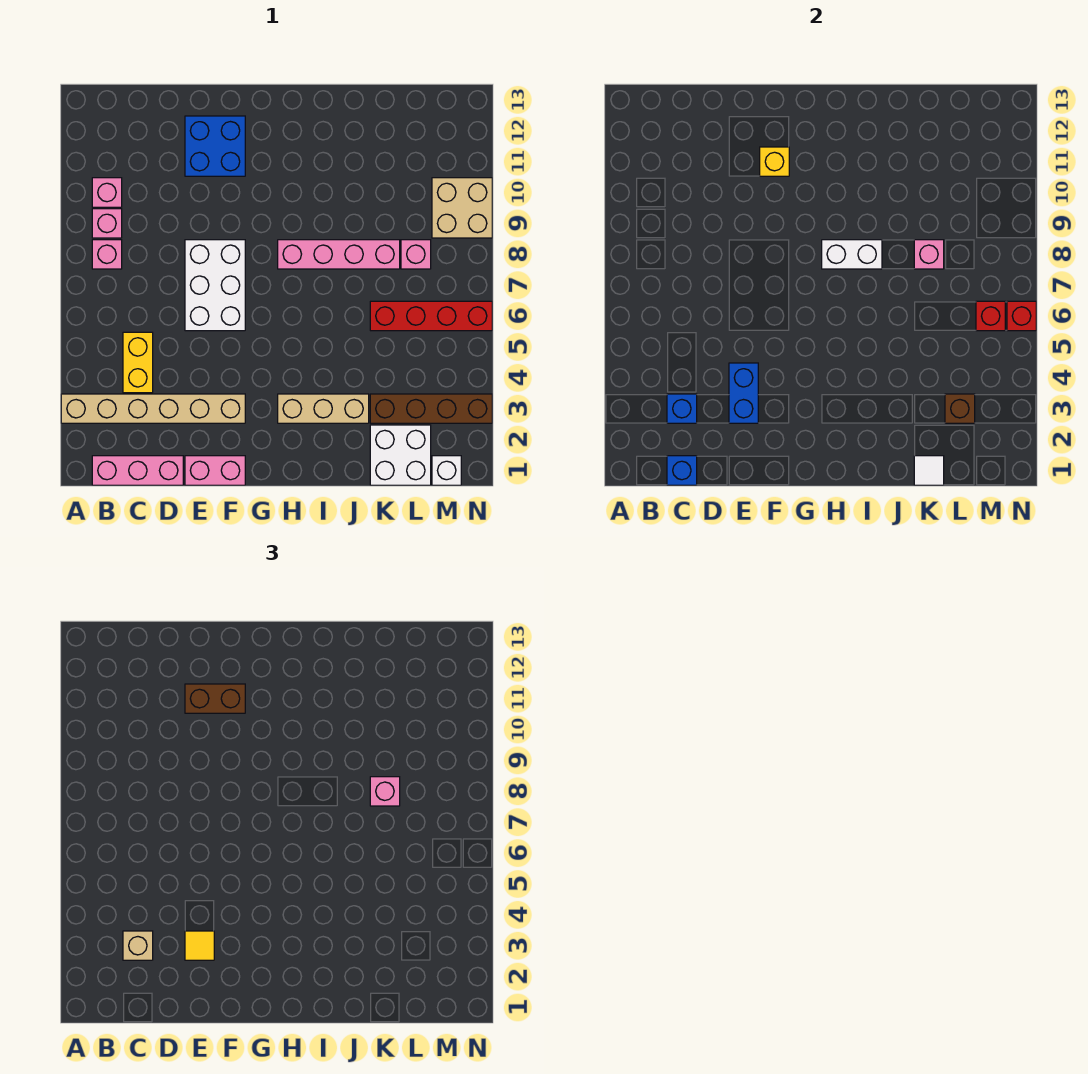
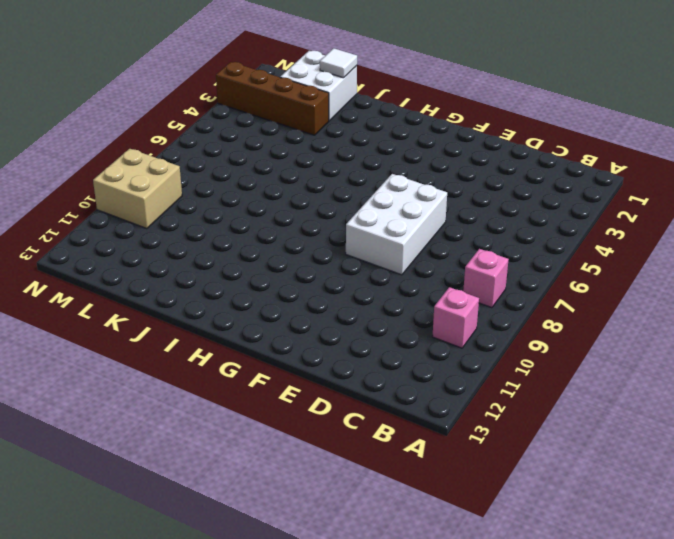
none -> tan brick A3:F3 level 1
none -> pink brick B1:D1 level 1
none -> pink brick B9 level 1
none -> yellow brick C4:C5 level 1

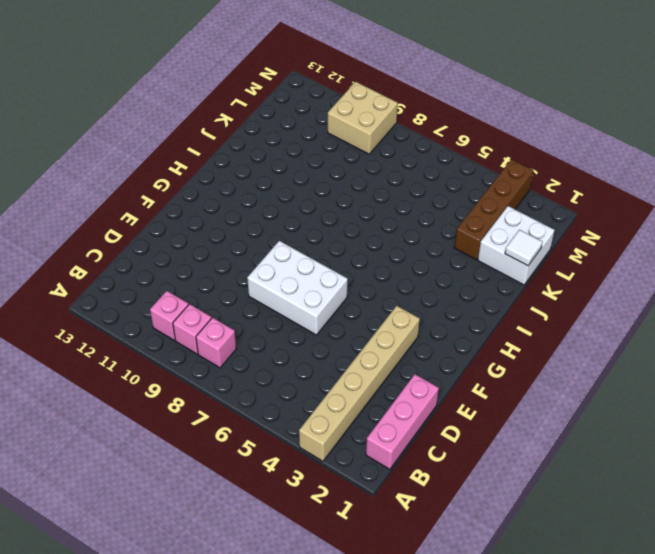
none -> yellow brick C4:C5 level 1
none -> pink brick E1:F1 level 1
none -> blue brick E11:F12 level 1
none -> tan brick H3:J3 level 1

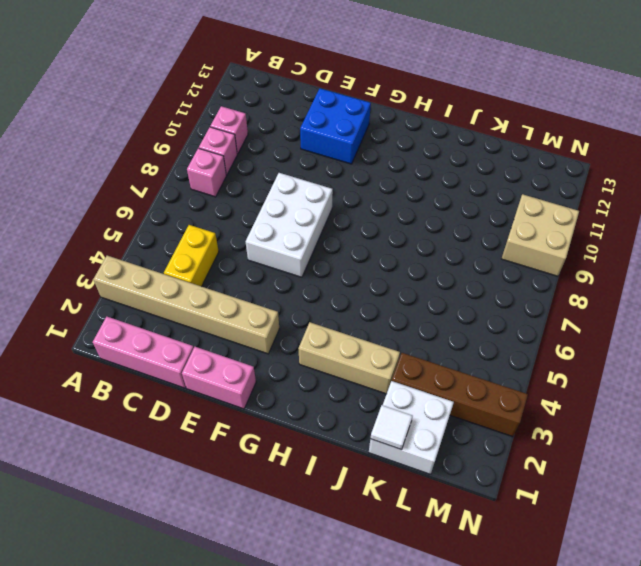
none -> pink brick H8:K8 level 1
none -> red brick K6:N6 level 1
none -> pink brick L8 level 1
none -> white brick M1 level 1

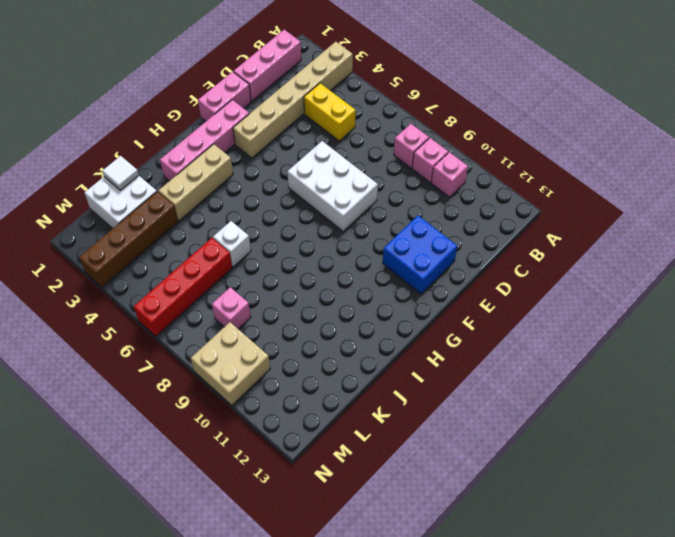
pink brick F2:I2 level 1 -> pink brick H8:K8 level 1
white brick J6 level 1 -> white brick M1 level 1
none -> blue brick C1 level 2
none -> blue brick C3 level 2
none -> blue brick E3:E4 level 2
none -> yellow brick F11 level 2

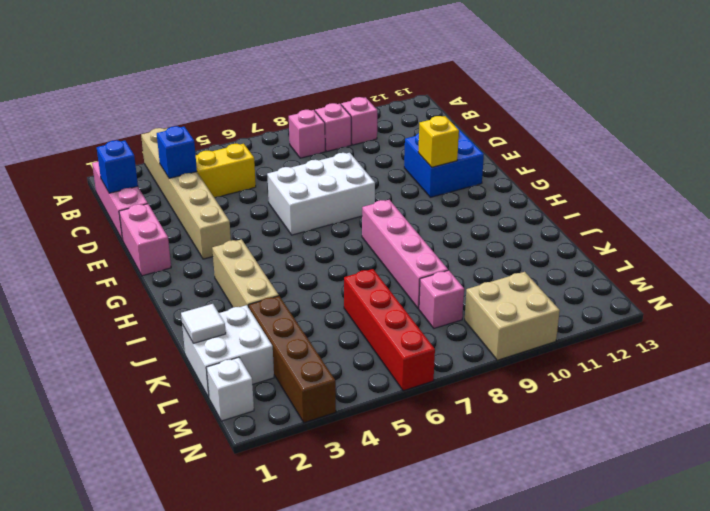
none -> blue brick E3:E4 level 2
none -> white brick H8:I8 level 2
none -> pink brick K8 level 2
none -> brown brick L3 level 2

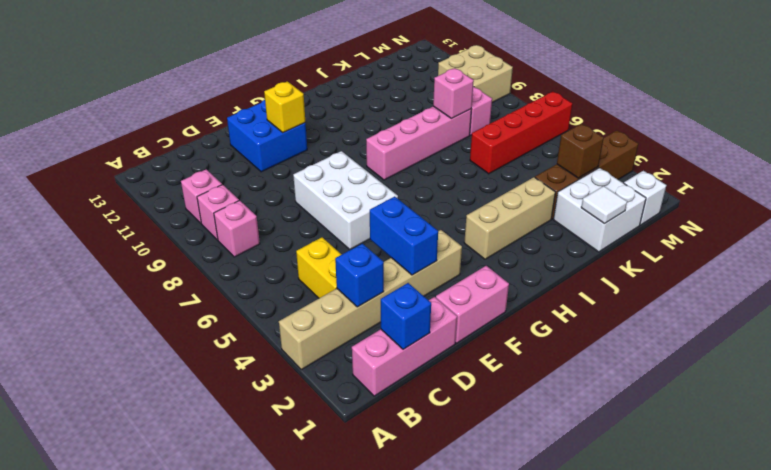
none -> white brick H8:I8 level 2
none -> red brick M6 level 2
none -> red brick N6 level 2
none -> tan brick C3 level 3

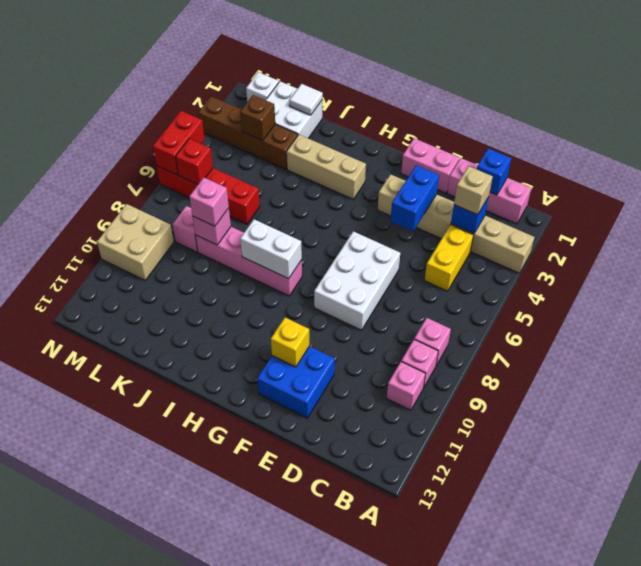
red brick N5:N6 level 2 -> red brick N6 level 2
none -> yellow tile E3 level 3
none -> brown brick E11:F11 level 3

